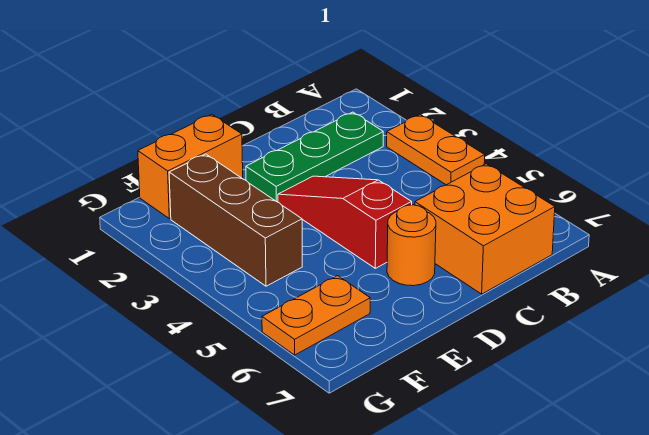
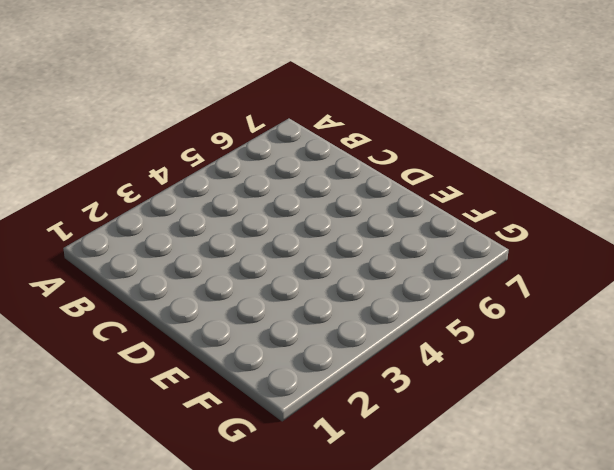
none -> orange plate A3:A4 level 1
none -> green plate B2:D2 level 1

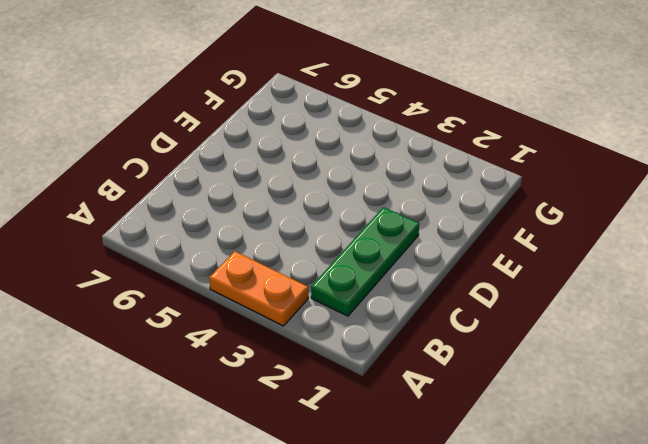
none -> orange brick B6:C7 level 1
none -> red slope D3:D5 level 1 top 5

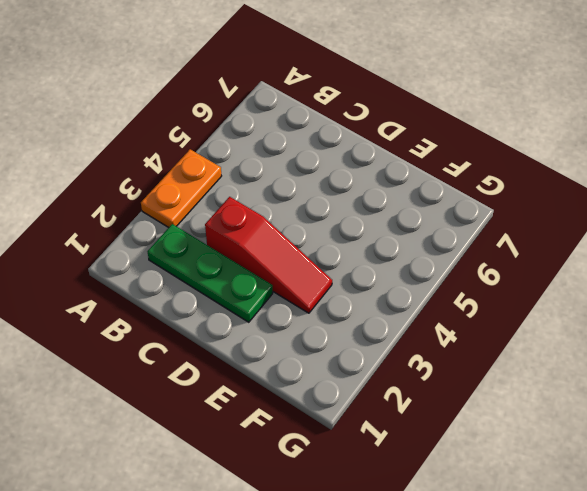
red slope C3:E3 level 1 top C -> red slope D3:D5 level 1 top 5
none -> orange brick B6:C7 level 1
none -> orange round brick D6 level 1

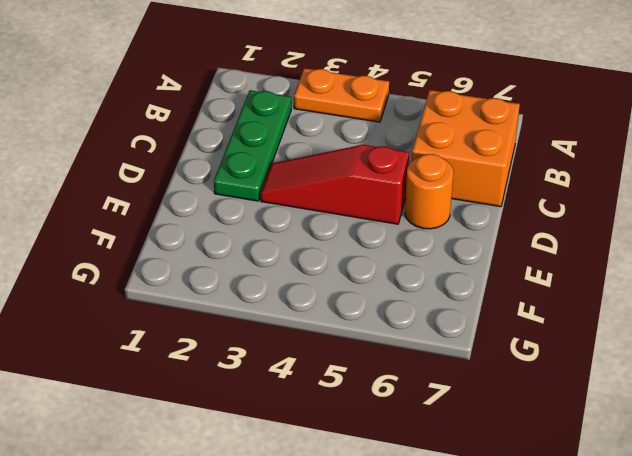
none -> orange brick E1:F1 level 1
none -> brown brick F2:F4 level 1

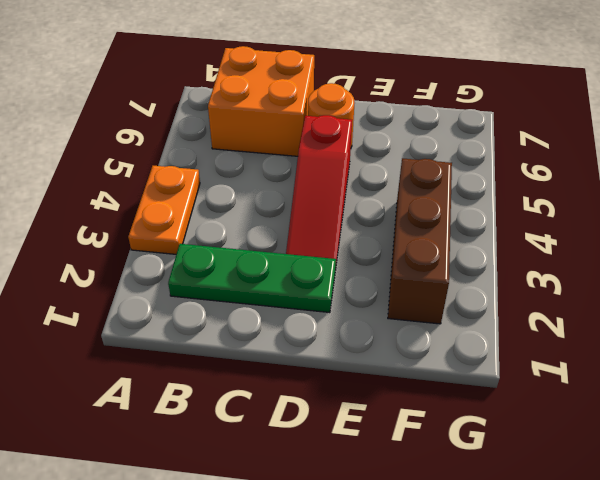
none -> orange brick E1:F1 level 1
none -> orange plate F6:G6 level 1

